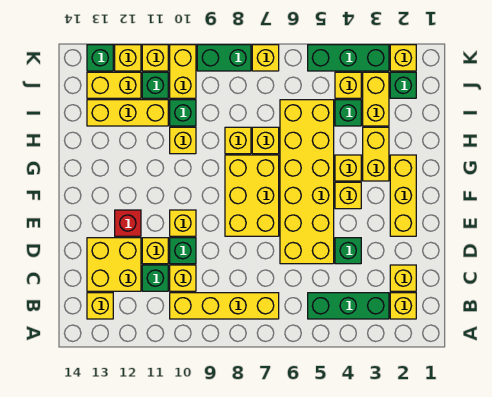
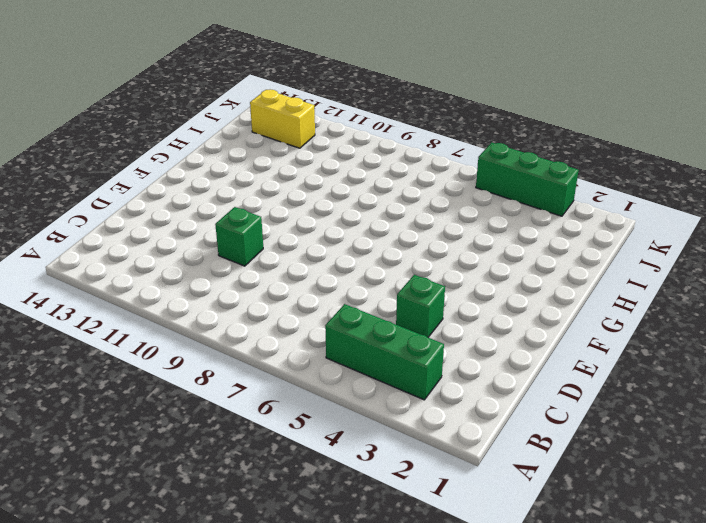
none -> yellow brick B2 level 1
none -> yellow brick B7:B10 level 1
none -> yellow brick B13 level 1
none -> yellow brick C2 level 1

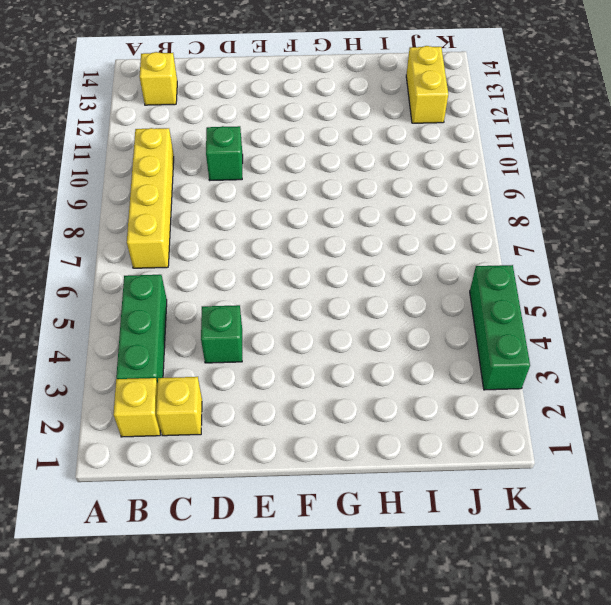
none -> yellow brick C10 level 1
none -> green brick C11 level 1
none -> yellow brick C12:D13 level 1
none -> yellow brick D5:I6 level 1

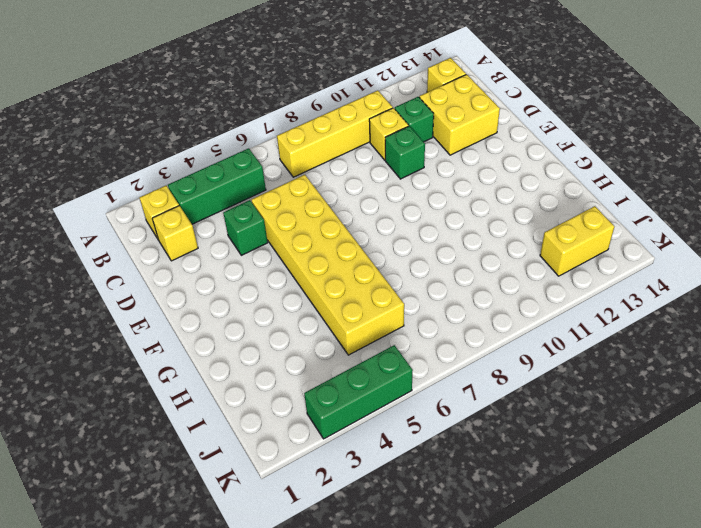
none -> yellow brick D11 level 1
none -> yellow brick E2:G2 level 1
none -> yellow brick E7:G8 level 1
none -> yellow brick E10 level 1

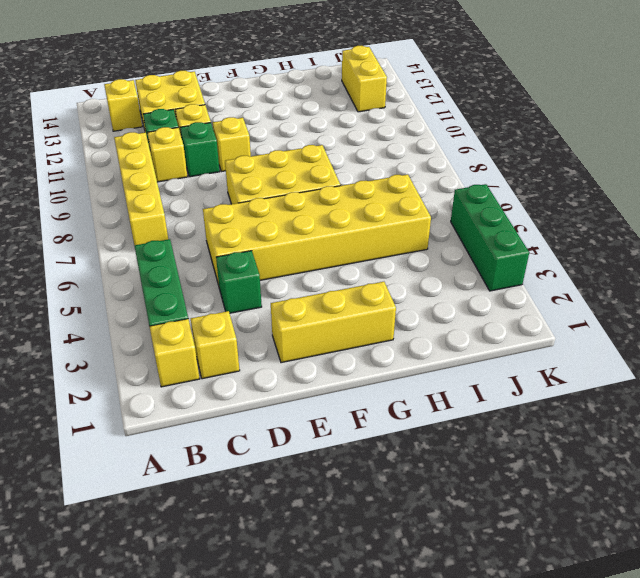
none -> red brick E12 level 1
none -> yellow brick F4 level 1
none -> yellow brick G3:H3 level 1
none -> yellow brick G4 level 1

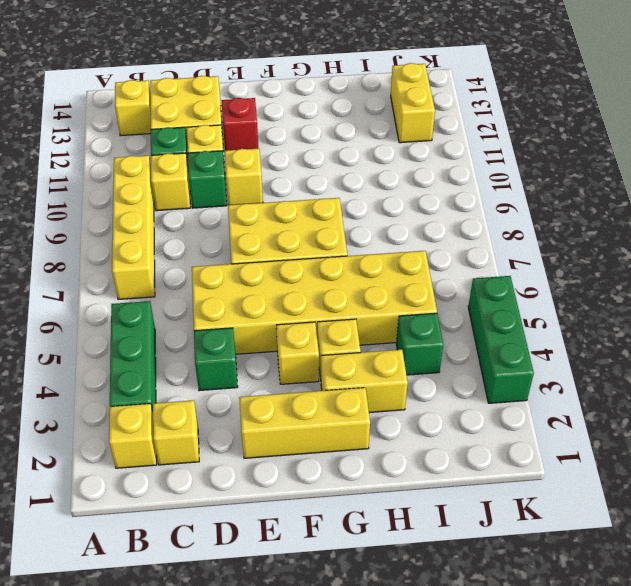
none -> yellow brick H7 level 1
none -> yellow brick H8 level 1
none -> yellow brick H10 level 1
none -> yellow brick I3:J3 level 1

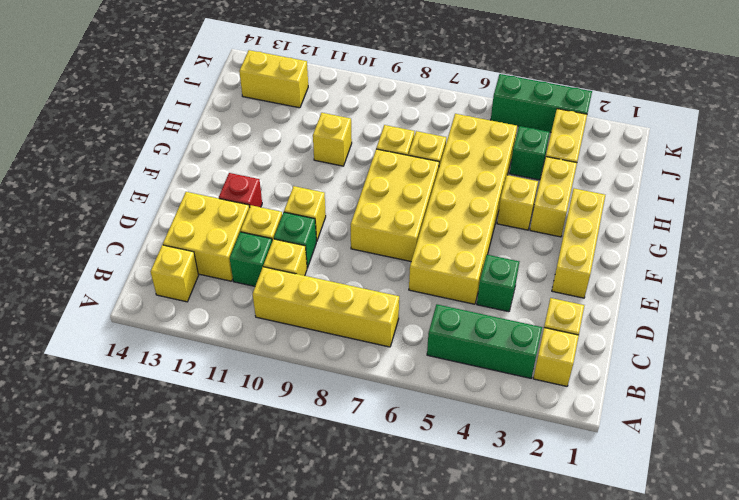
none -> yellow brick F4 level 1
none -> green brick I10 level 1
none -> yellow brick I11:I13 level 1
none -> green brick J2 level 1

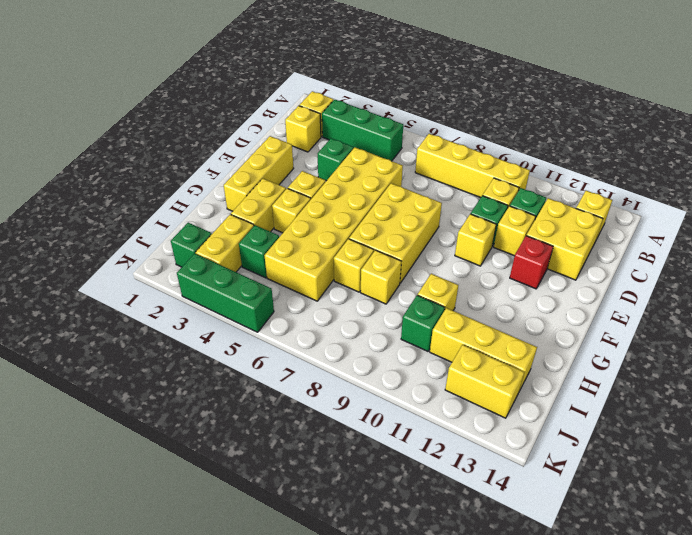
none -> yellow brick J4 level 1
none -> yellow brick J10:K10 level 1
none -> green brick J11 level 1
none -> yellow brick K2 level 1

